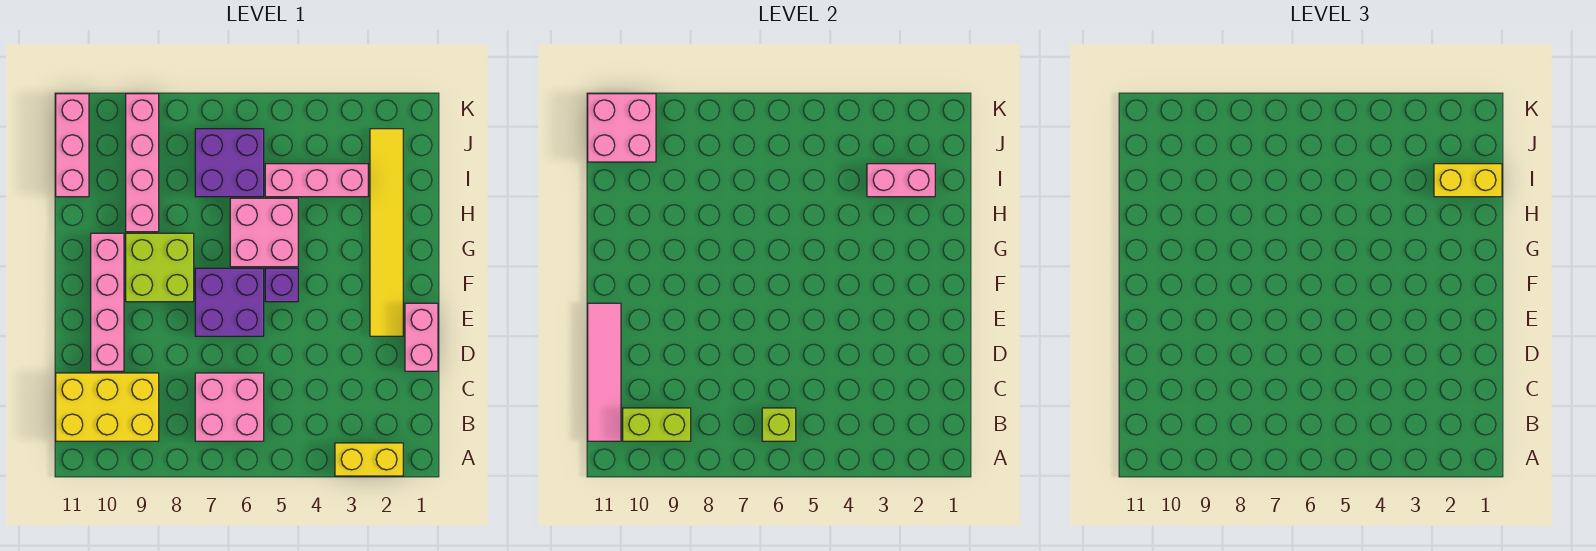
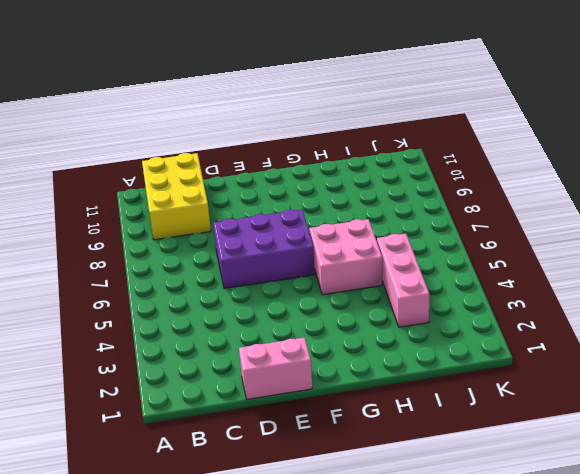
purple brick D6:F7 level 1 -> purple brick E6:F7 level 1
none -> yellow brick A2:A3 level 1
none -> pink brick B6:C7 level 1
none -> pink brick D10:G10 level 1

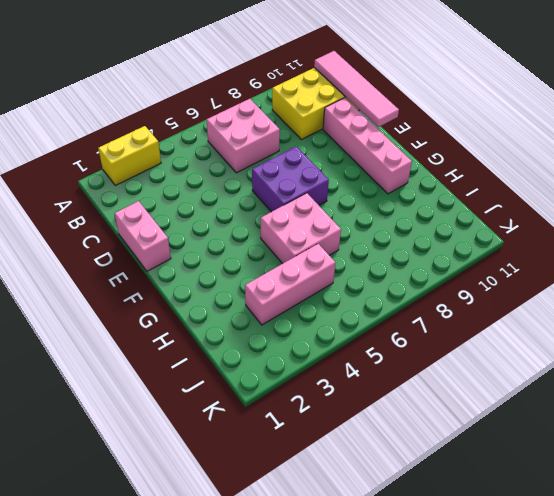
none -> yellow tile E2:J2 level 1
none -> purple brick F5 level 1
none -> lime brick F8:G9 level 1

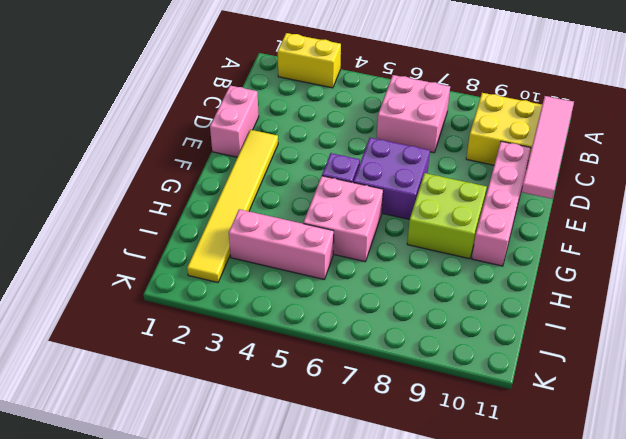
none -> pink brick H9:K9 level 1
none -> purple brick I6:J7 level 1
none -> pink brick I11:K11 level 1

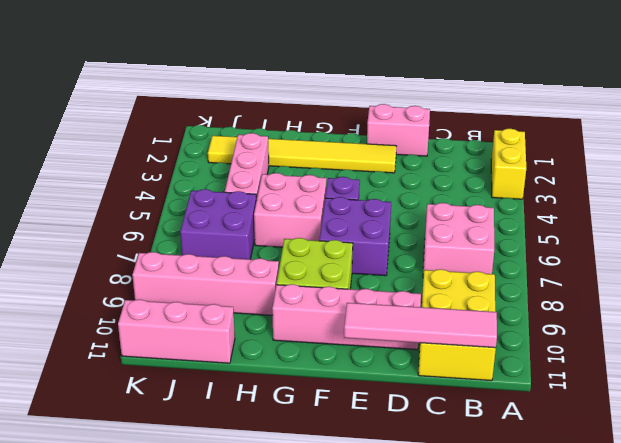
none -> lime brick B6 level 2
none -> lime brick B9:B10 level 2
none -> pink brick I2:I3 level 2

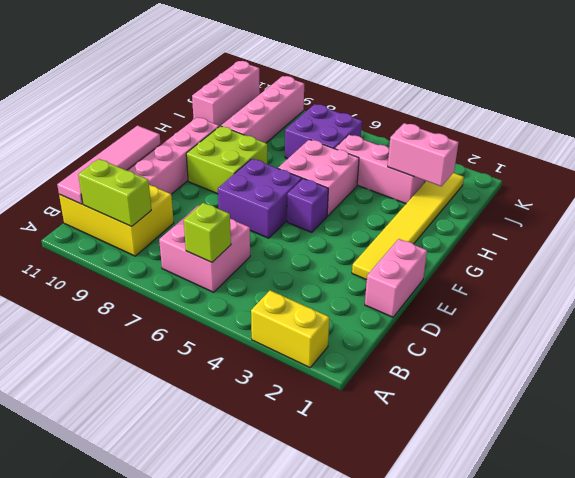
none -> pink brick J10:K11 level 2
none -> yellow brick I1:I2 level 3

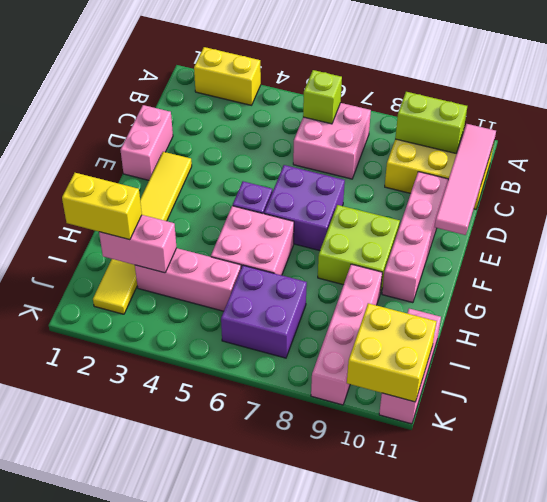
yellow brick J10:K11 level 2 -> pink brick J10:K11 level 2

